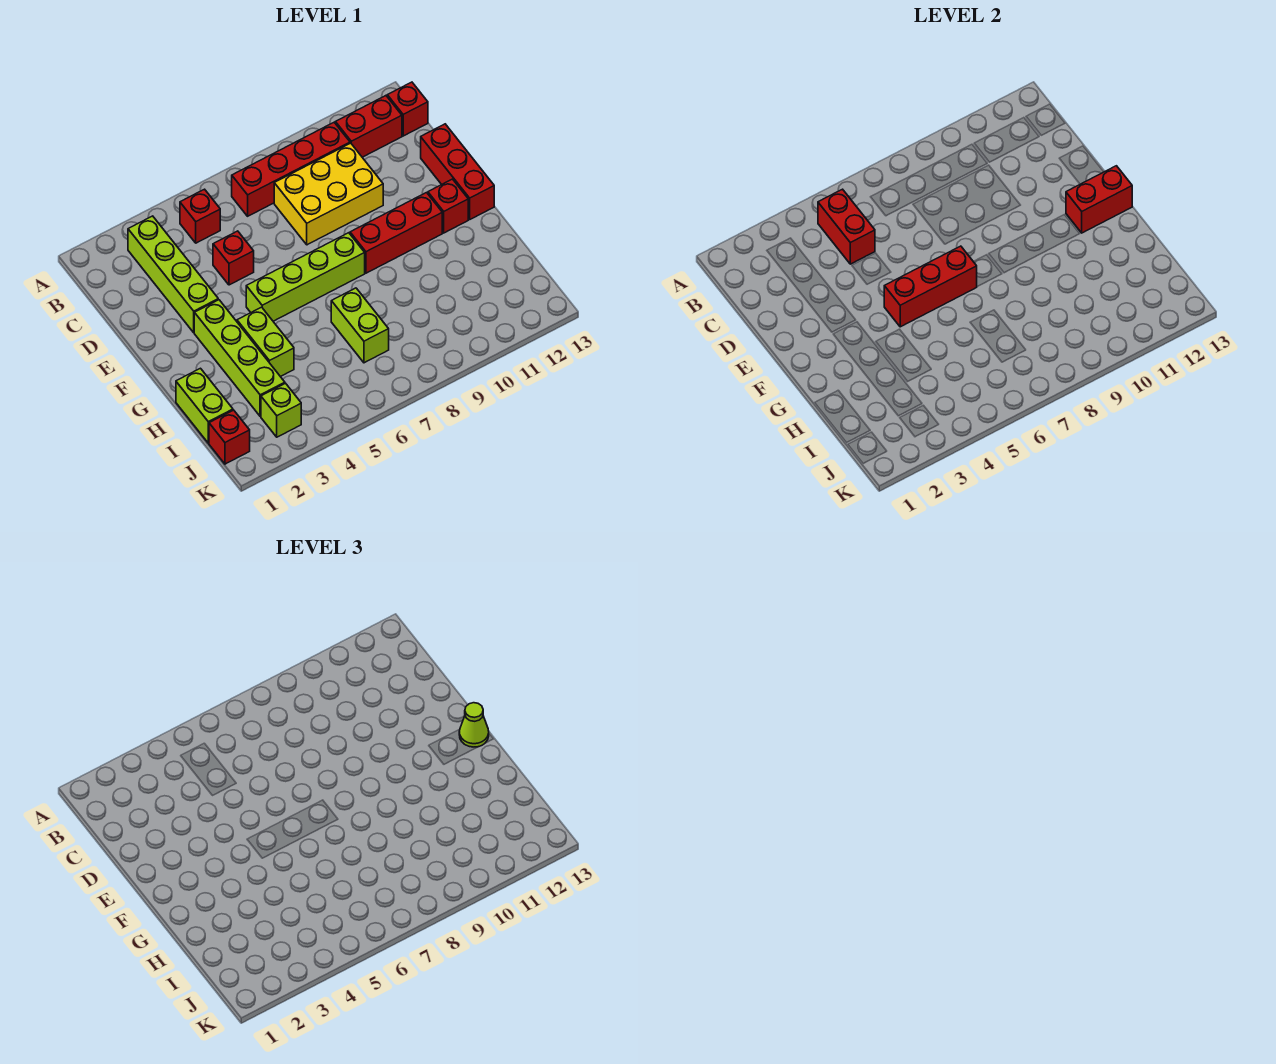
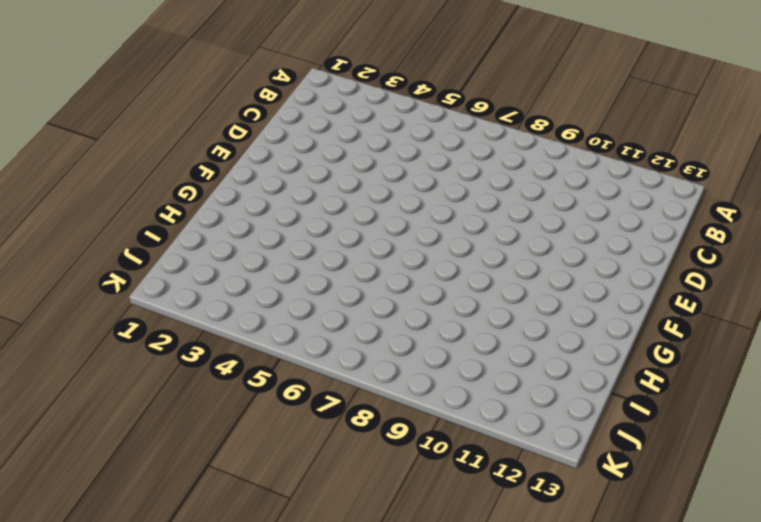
none -> lime brick B3:E3 level 1
none -> red brick B5 level 1
none -> red brick B7:B10 level 1

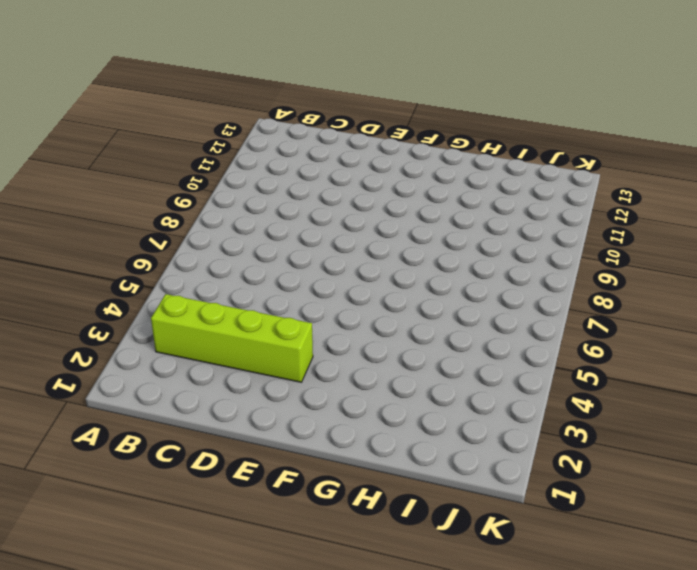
none -> red brick B5 level 1
none -> red brick B7:B10 level 1
none -> red brick B11:B12 level 1

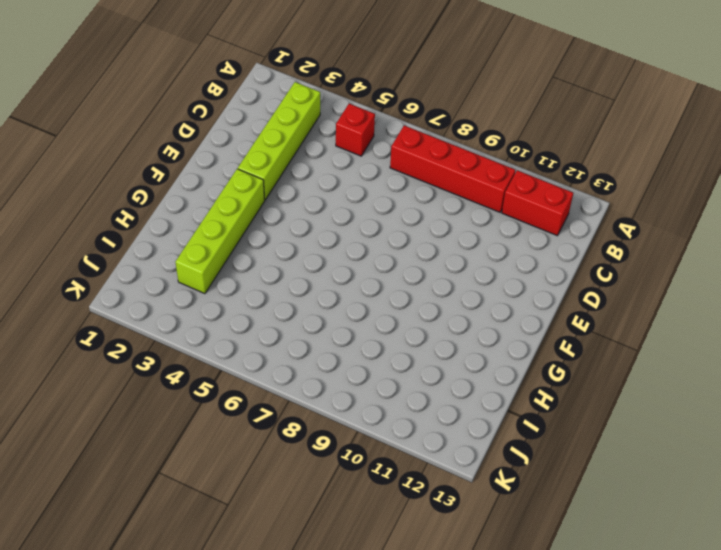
none -> red brick B13 level 1
none -> yellow brick C8:D10 level 1
none -> red brick D5 level 1

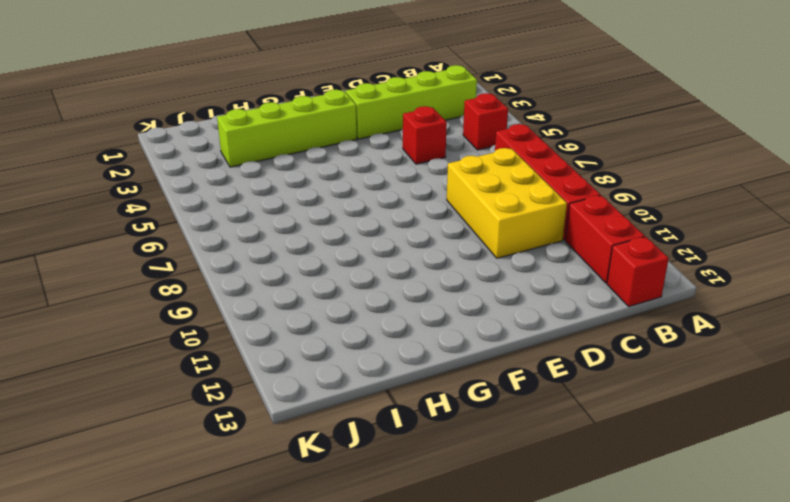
none -> red brick D13:F13 level 1
none -> lime brick F5:F8 level 1
none -> red brick F9:F11 level 1

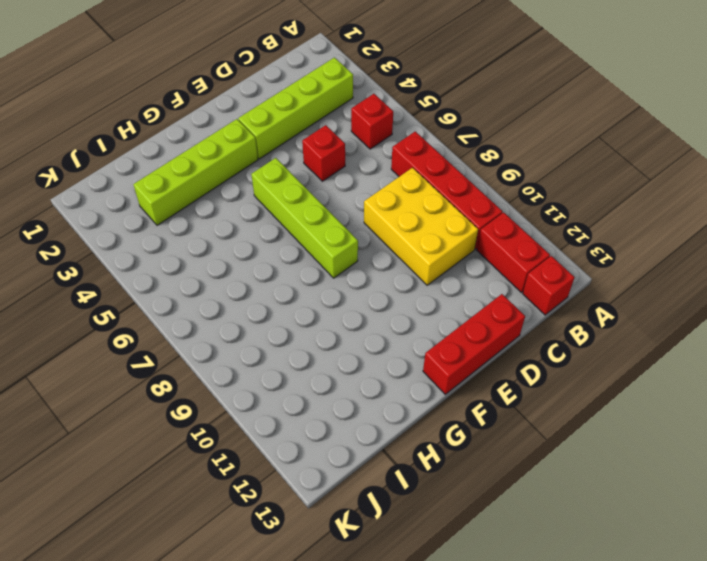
none -> red brick F9:F11 level 1
none -> red brick F12 level 1
none -> lime brick G4:H4 level 1

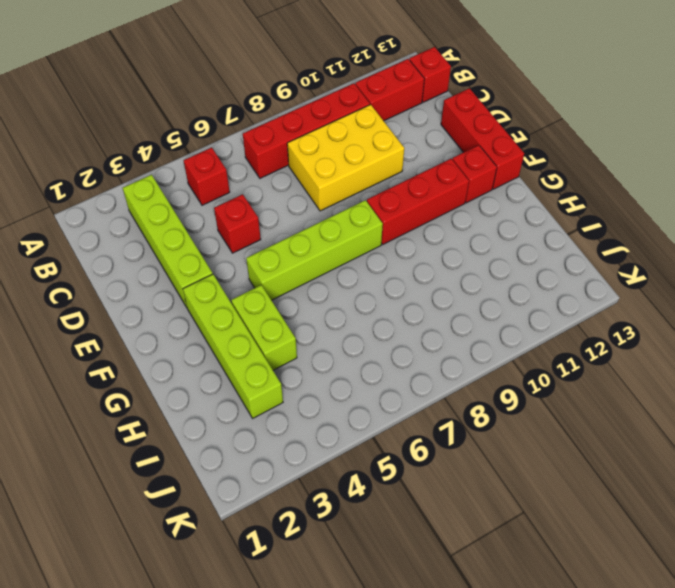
none -> lime brick H1:I1 level 1
none -> lime brick H7:I7 level 1
none -> red brick J1 level 1

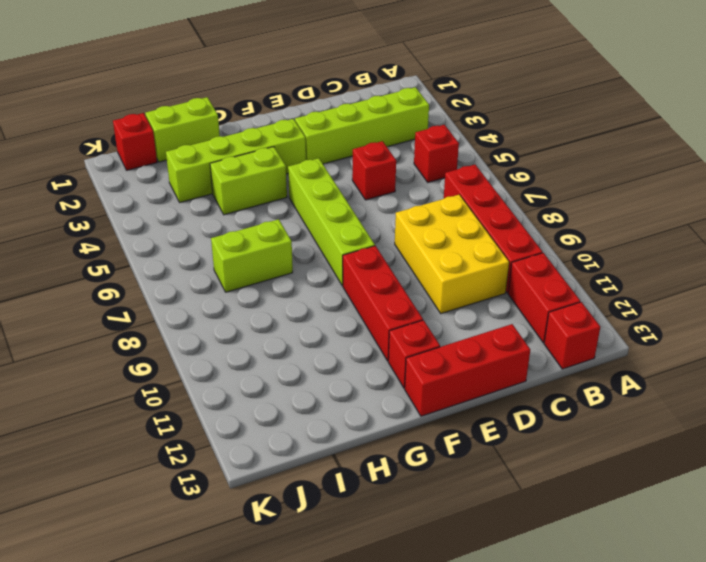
none -> lime brick J3 level 1
none -> red brick B5:C5 level 2
none -> red brick F5:F7 level 2

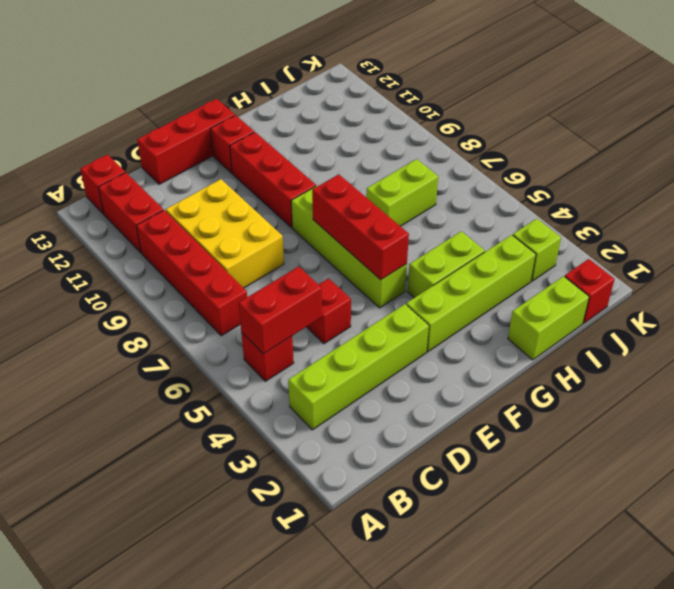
none -> red brick F12:F13 level 2
none -> lime cone F13 level 3

